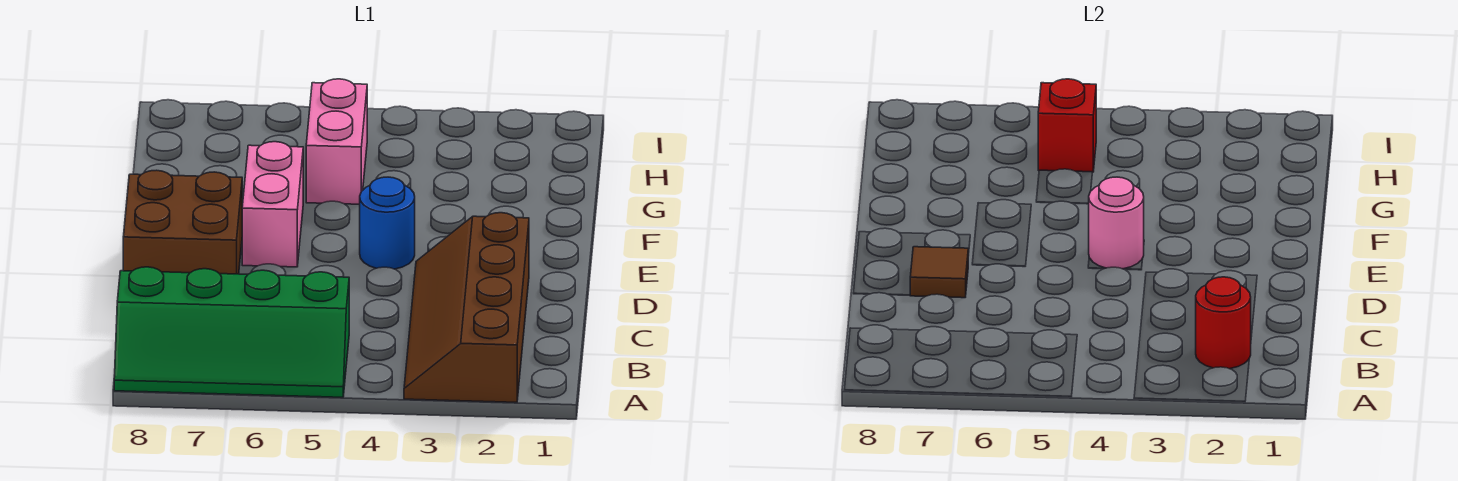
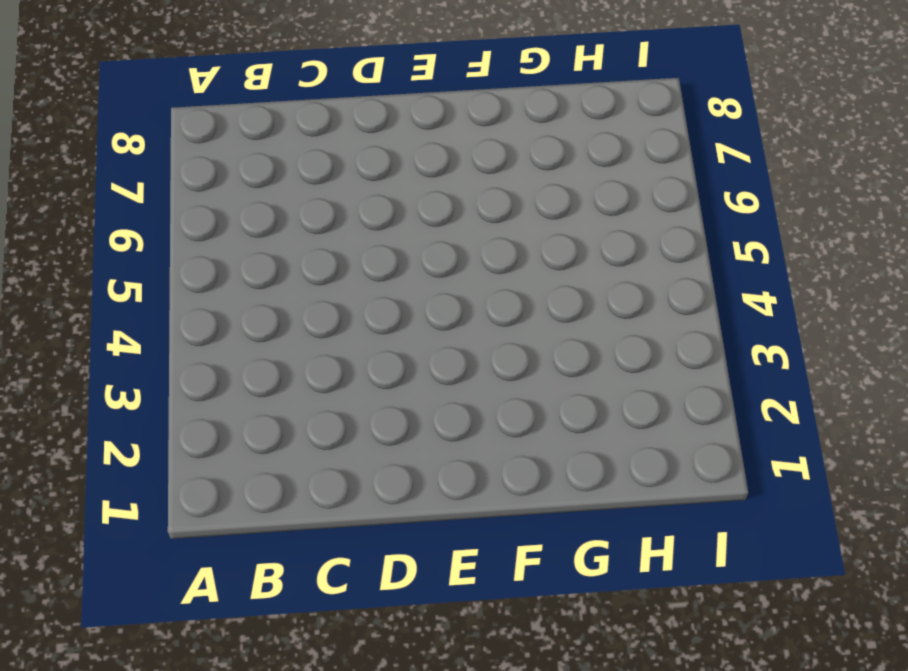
none -> brown slope A2:D3 level 1 top 2
none -> green slope A5:B8 level 1 top B

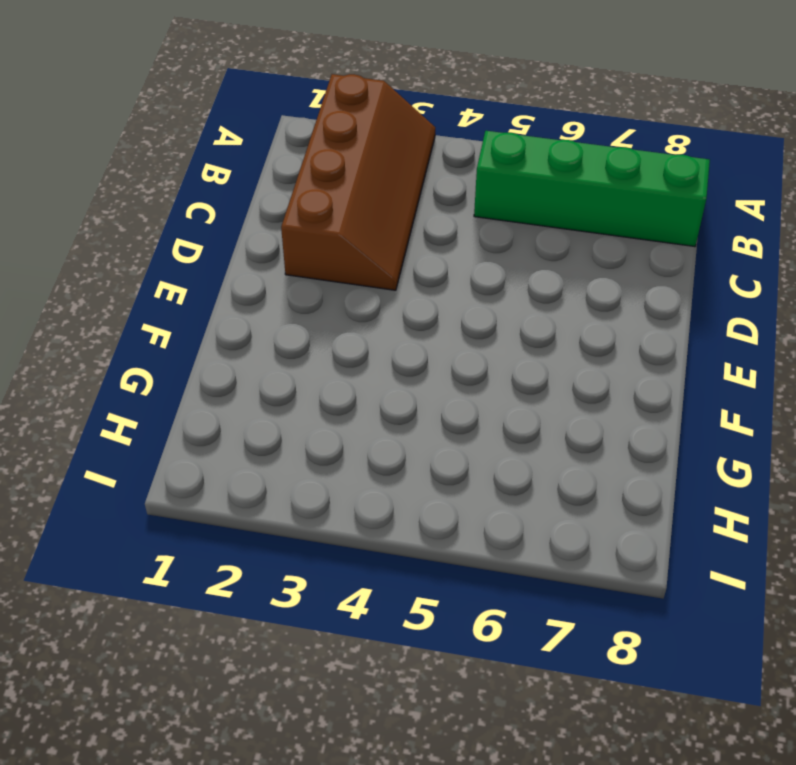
none -> brown brick D7:E8 level 1
none -> blue round brick E4 level 1

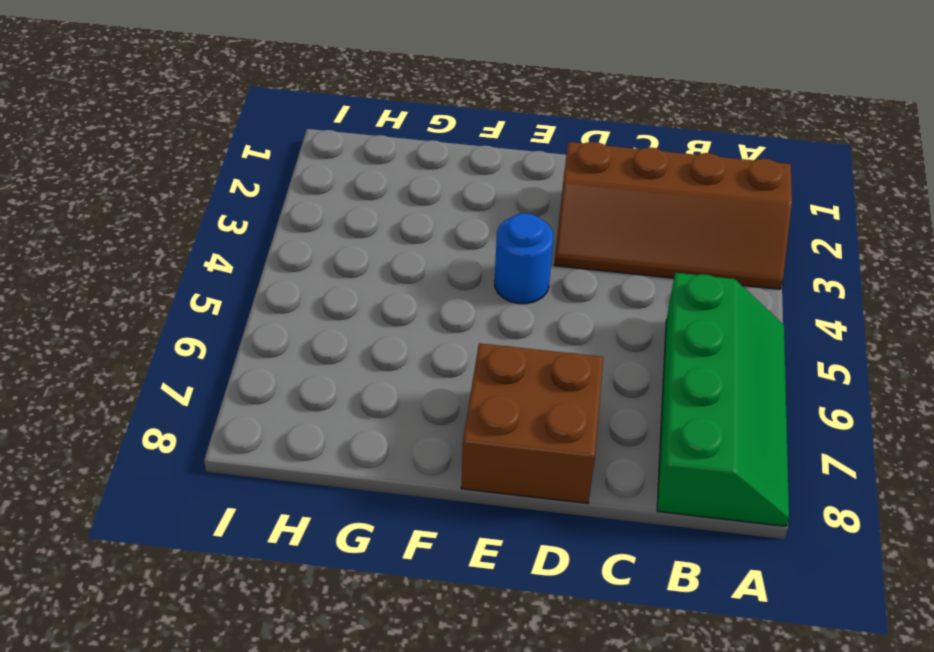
none -> pink brick E6:F6 level 1
none -> pink brick G5:H5 level 1

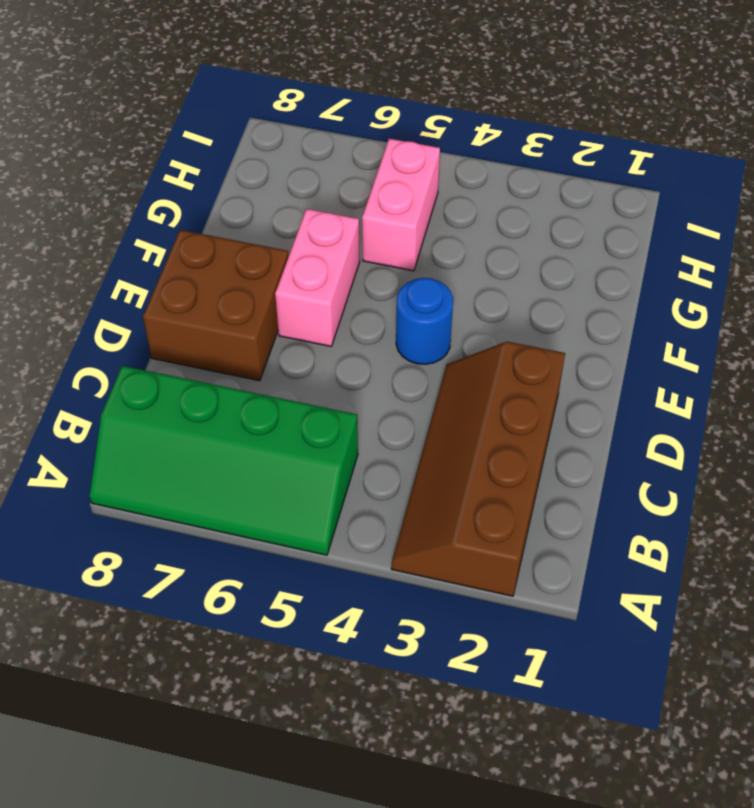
none -> red round brick B2 level 2
none -> brown tile D7 level 2

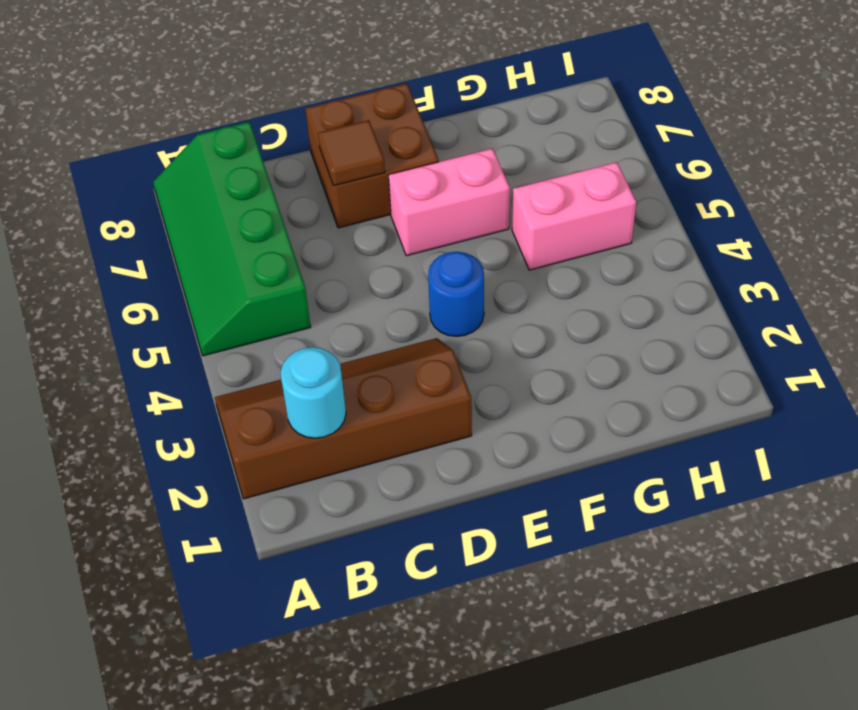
cyan round brick B2 level 2 -> red round brick B2 level 2
none -> pink round brick E4 level 2
none -> red brick H5 level 2

